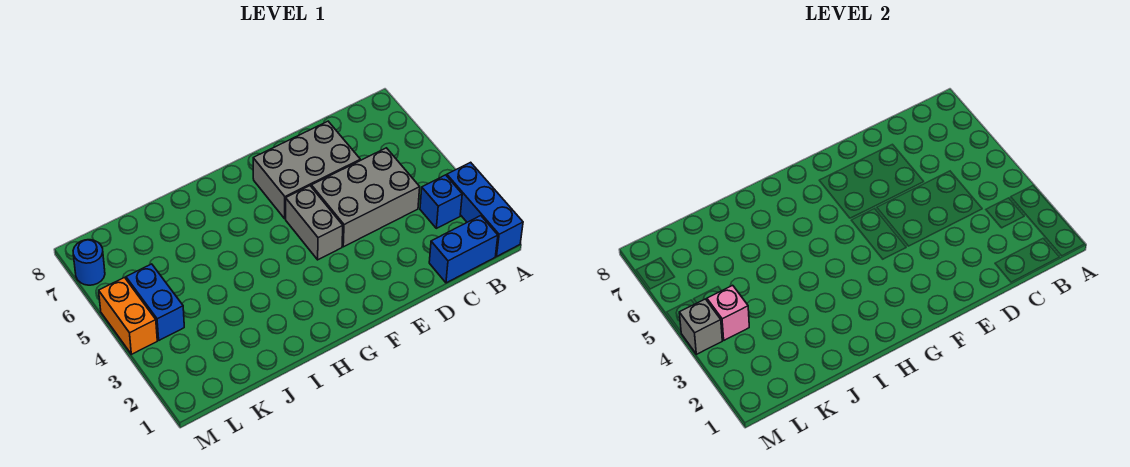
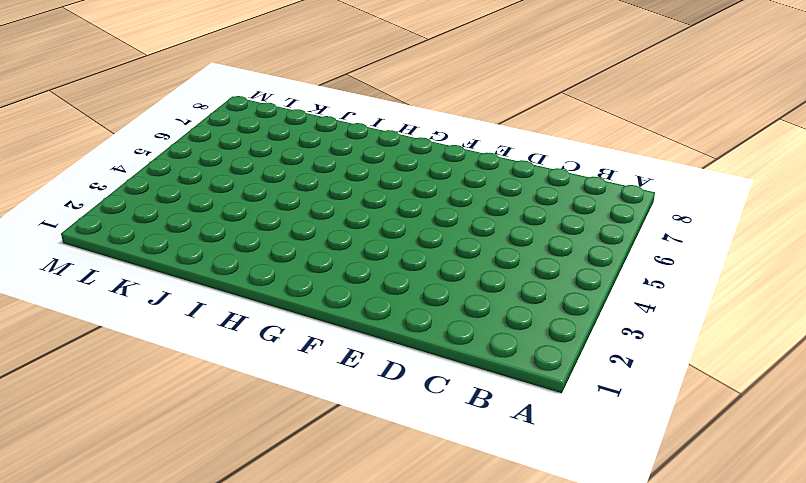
none -> blue brick A1:A3 level 1
none -> blue brick B1:C1 level 1

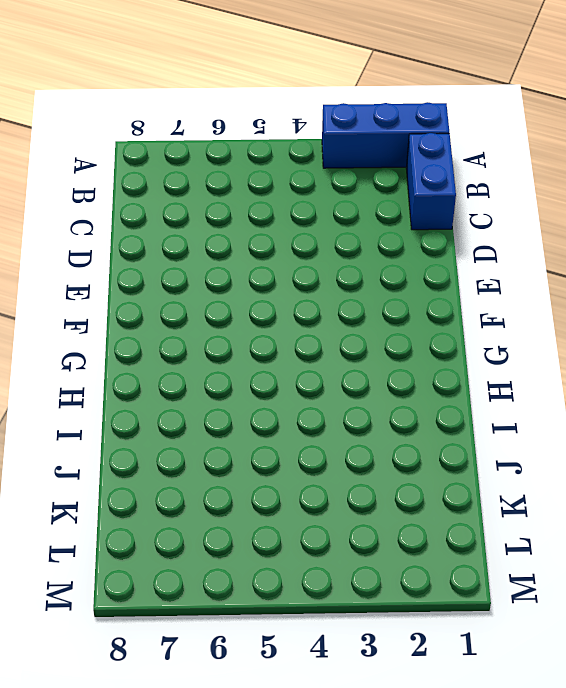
none -> blue brick B3 level 1
none -> grey brick C4:E5 level 1

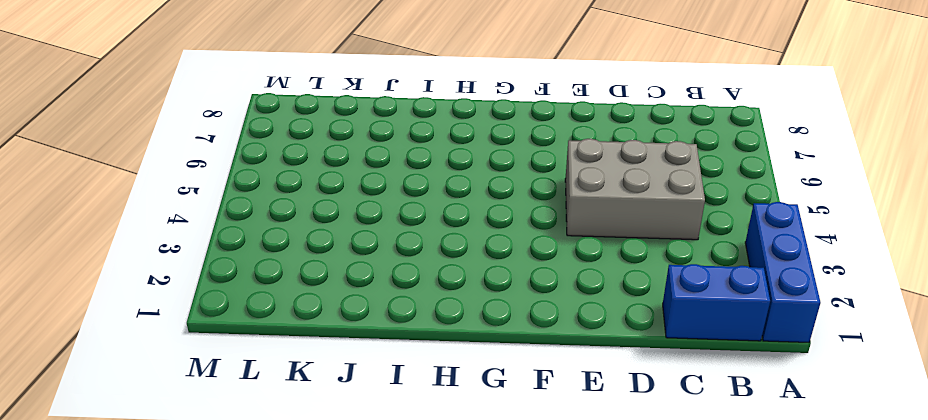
none -> blue brick B3 level 1
none -> grey brick D6:F7 level 1

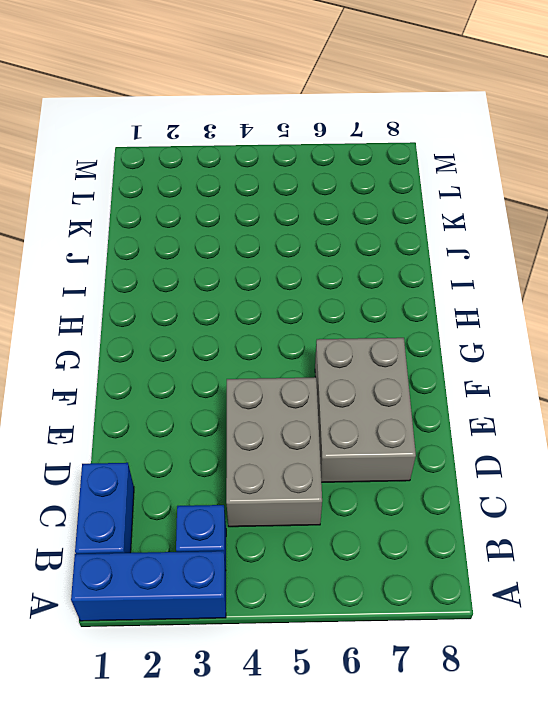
none -> grey brick F4:F5 level 1
none -> blue brick L4:L5 level 1

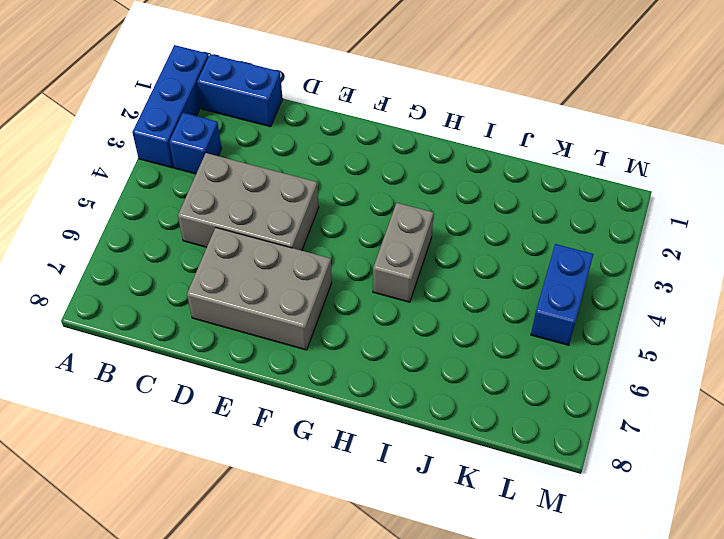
grey brick H4:H5 level 1 -> grey brick F4:F5 level 1
none -> orange brick M4:M5 level 1
none -> blue round brick M7 level 1

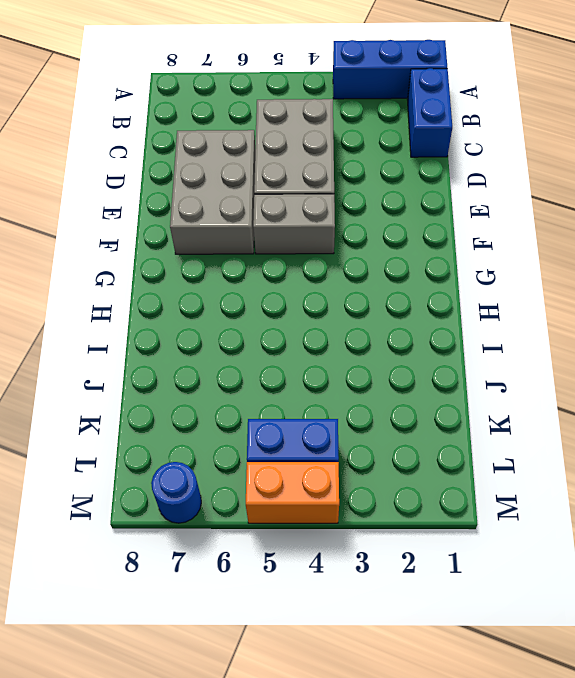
none -> blue brick B3 level 1
none -> pink brick L4 level 2

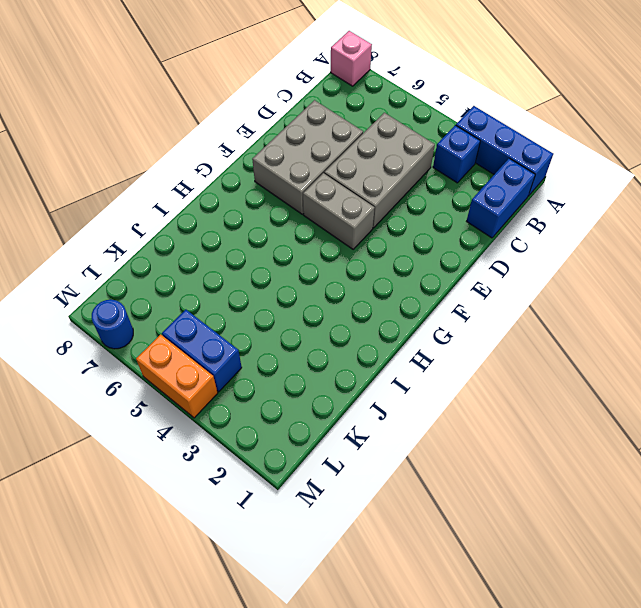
pink brick A8 level 1 -> pink brick L4 level 2
none -> grey brick M4 level 2

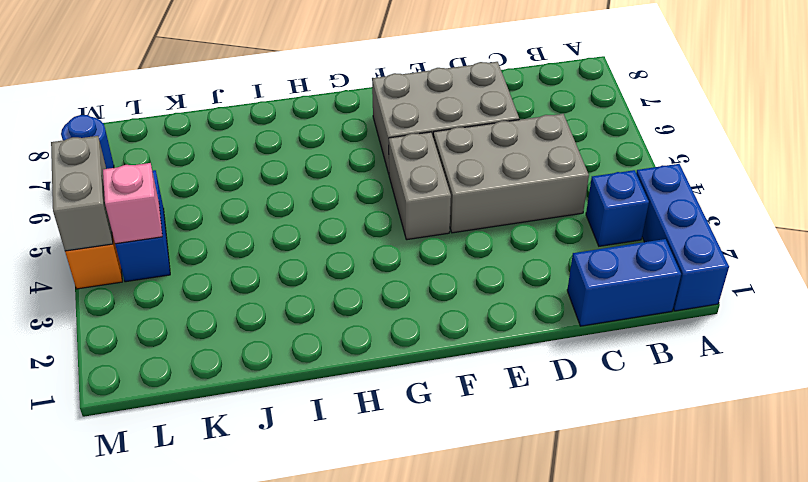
grey brick M4:M5 level 2 -> grey brick M4 level 2

